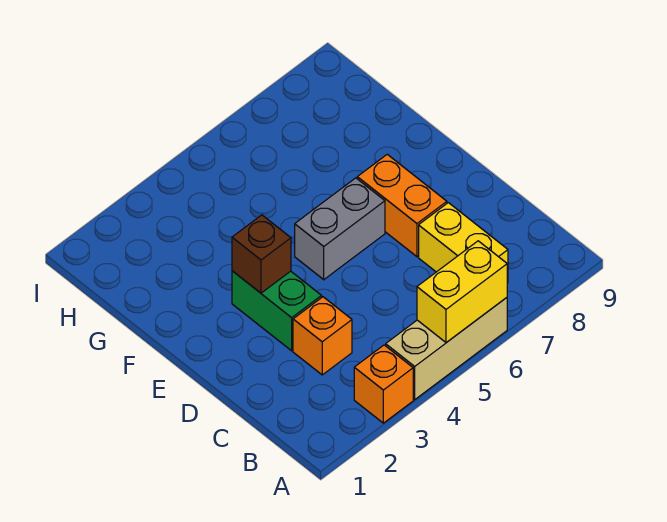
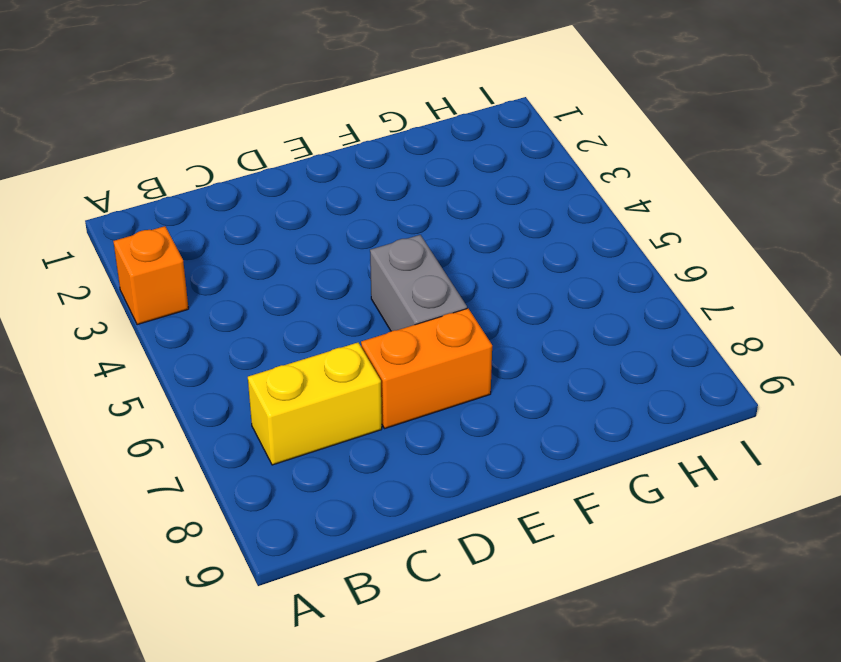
none -> tan brick A4:A6 level 1
none -> orange brick C3 level 1

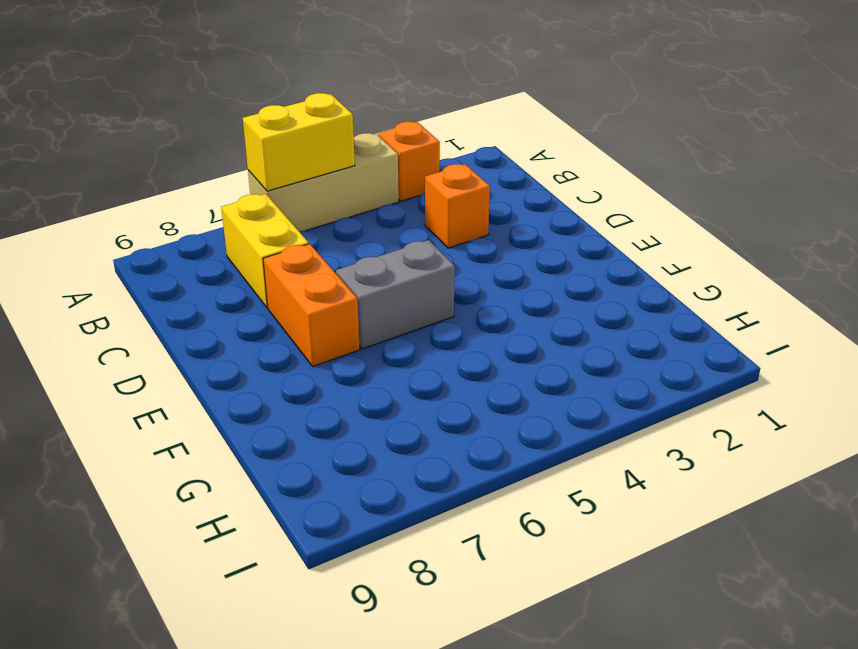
none -> green brick D3:E3 level 1
none -> brown brick E3 level 2

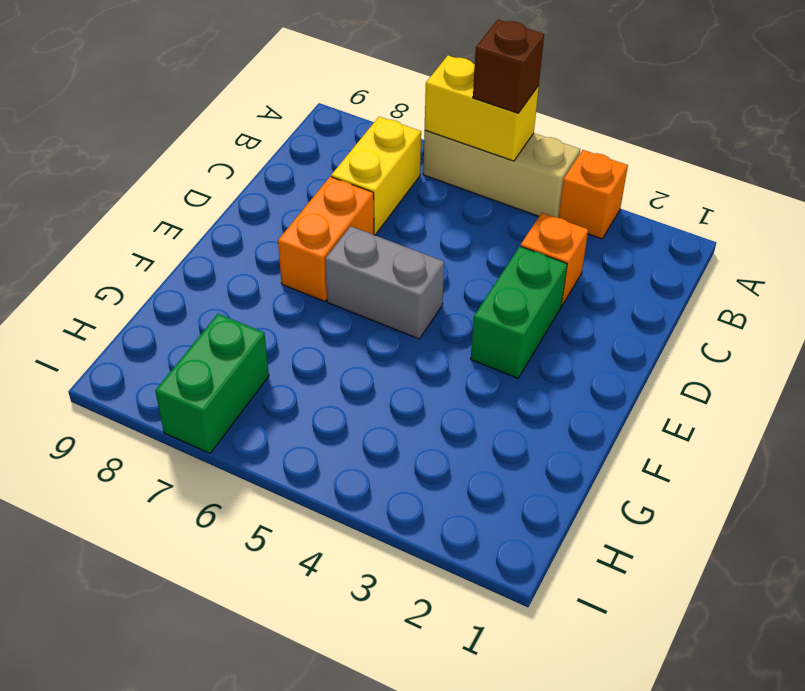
brown brick A5 level 3 -> brown brick E3 level 2
green brick H7:I7 level 1 -> none

